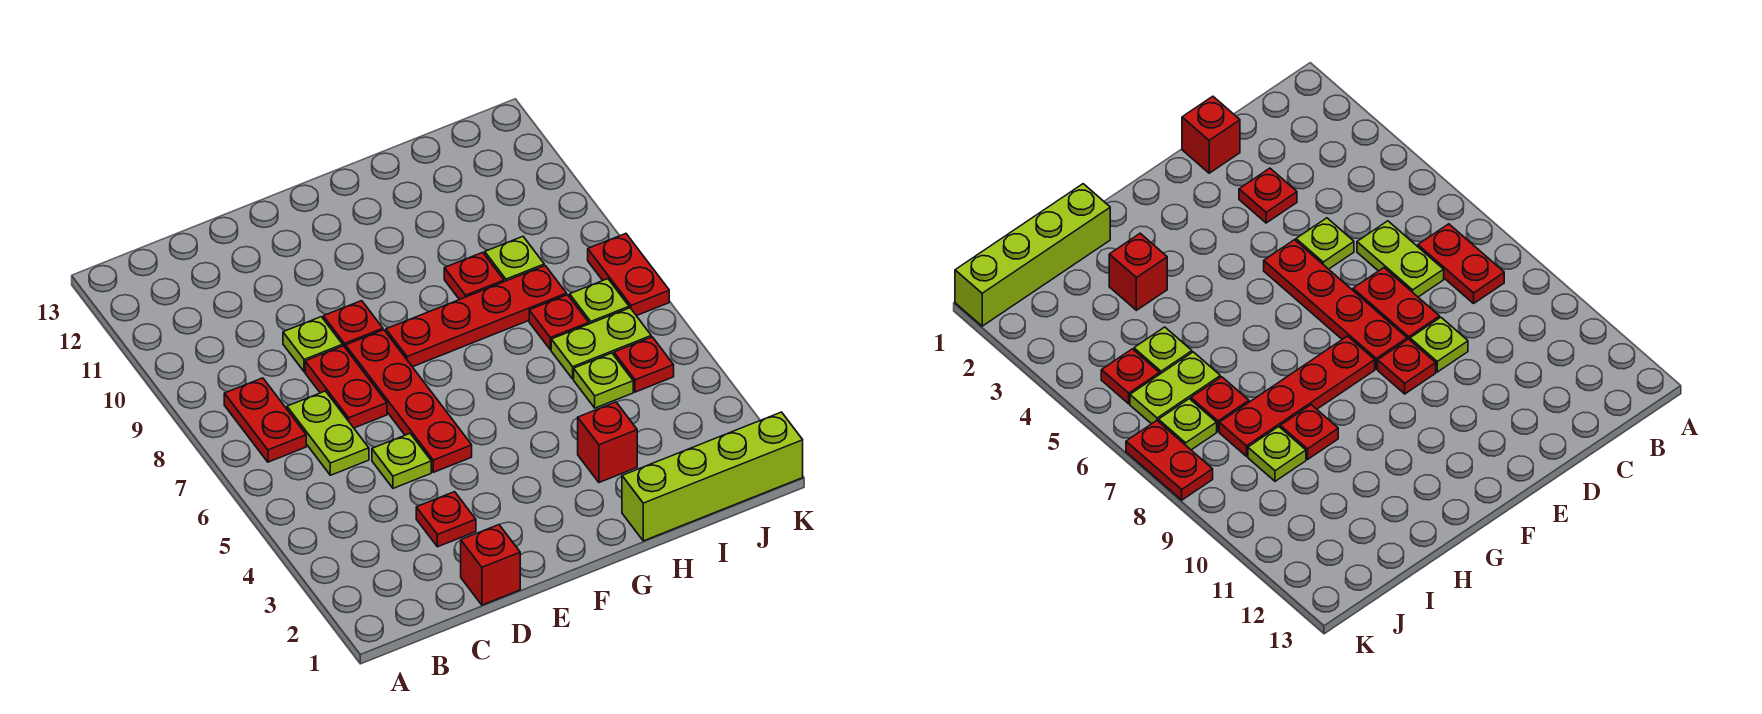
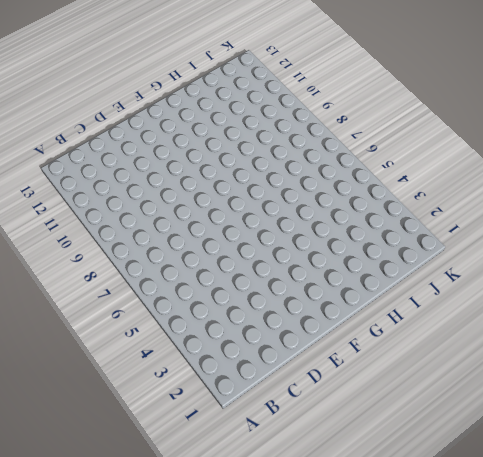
none -> red plate B7:B8 level 1
none -> lime plate C6:C7 level 1
none -> red brick D1 level 1

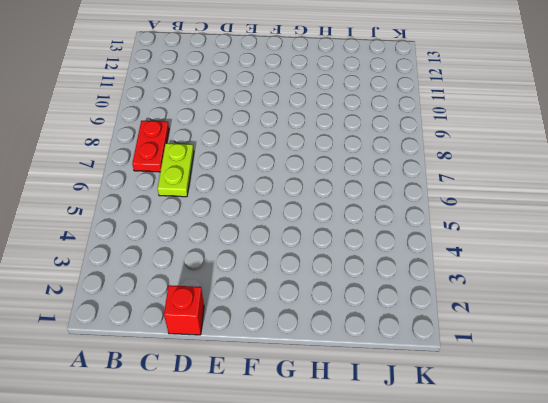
none -> red plate D3 level 1
none -> lime plate D5 level 1
none -> red plate D7:D8 level 1

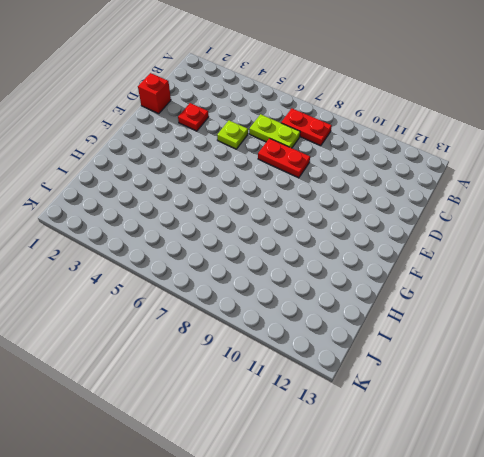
none -> lime plate D9 level 1
none -> red plate E5:E8 level 1
none -> red plate E9 level 1

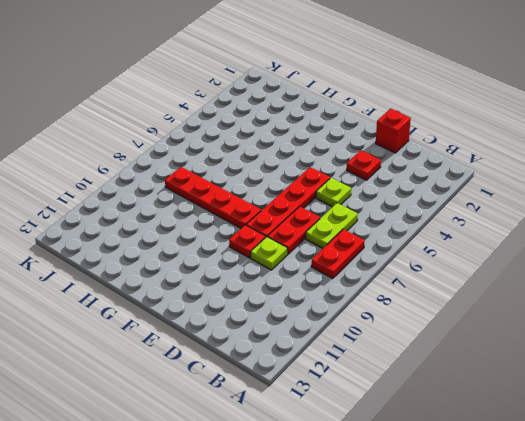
none -> lime brick H1:K1 level 1
none -> red brick H3 level 1
none -> red plate H9 level 1

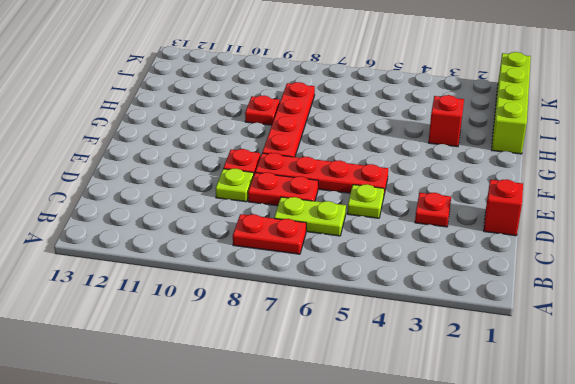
none -> lime plate I5 level 1
none -> lime plate I6:J6 level 1
none -> red plate I7 level 1

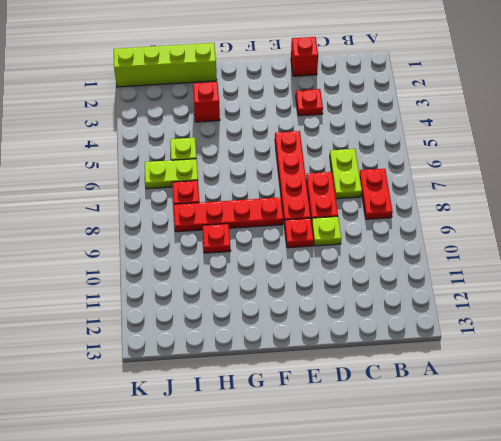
none -> lime plate D5 level 1
none -> lime plate I9 level 1
none -> red plate J5 level 1

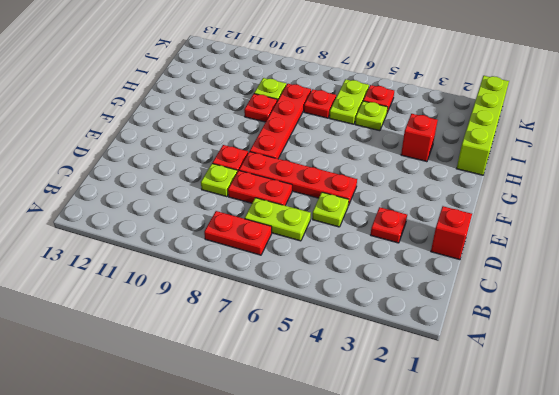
none -> lime plate J7 level 1
none -> red plate K7:K8 level 1

